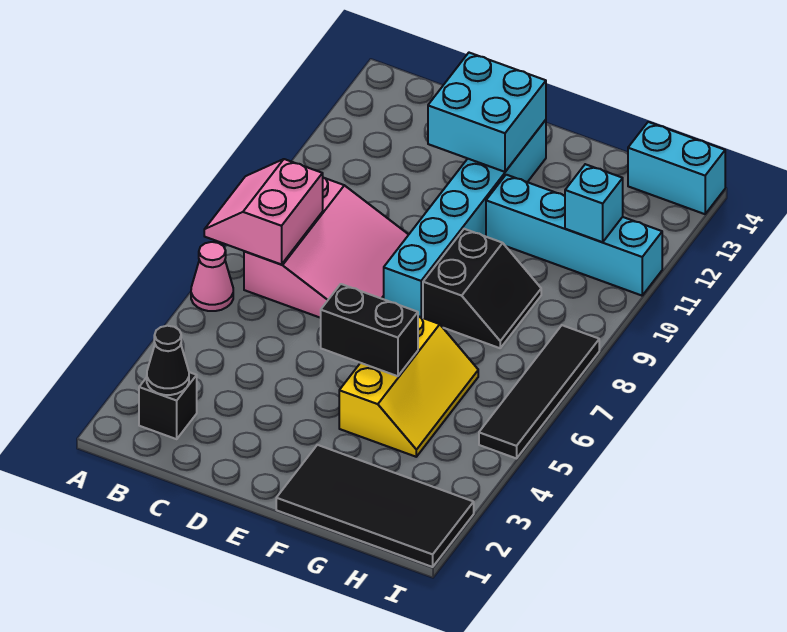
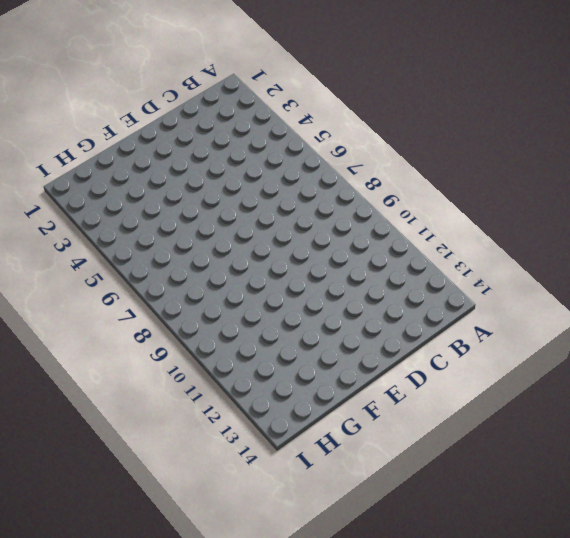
none -> pink cone A6 level 1
none -> black brick B2 level 1
none -> pink slope B7:D9 level 1 top B

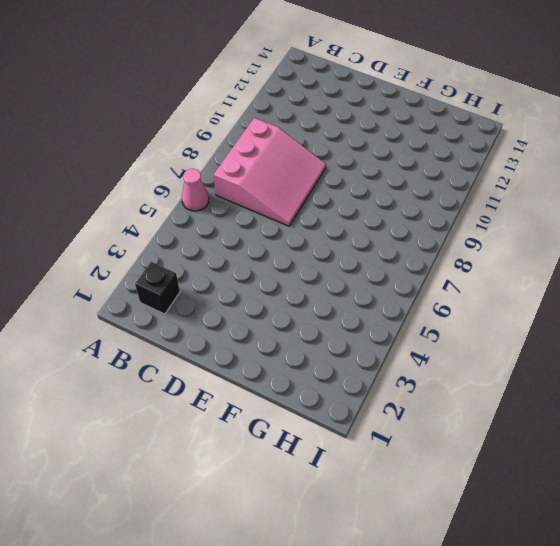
none -> cyan brick E8:E13 level 1
none -> black tile F1:I2 level 1
none -> yellow slope F4:G6 level 1 top F

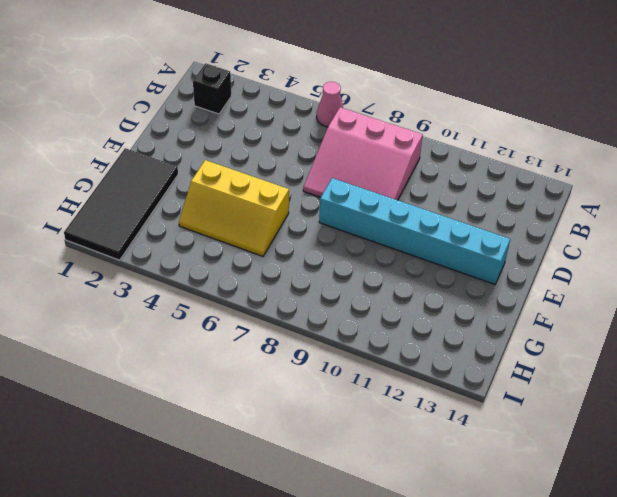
none -> black slope F8:G9 level 1 top F
none -> cyan brick F11:I11 level 1
none -> cyan brick H14:I14 level 1

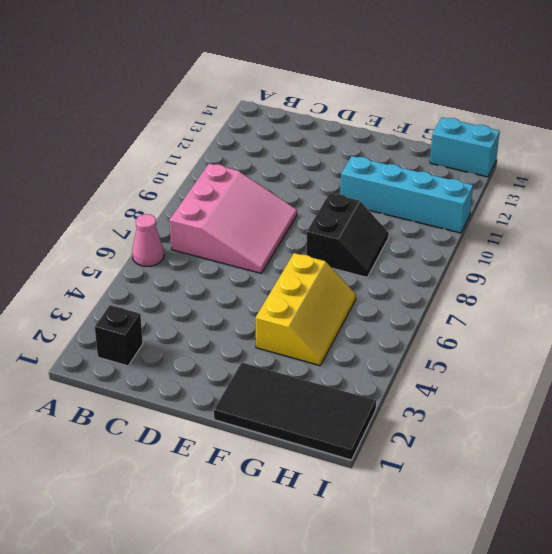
none -> cyan brick E8:E13 level 1
none -> black tile I5:I8 level 1
none -> pink slope A7:B8 level 2 top B

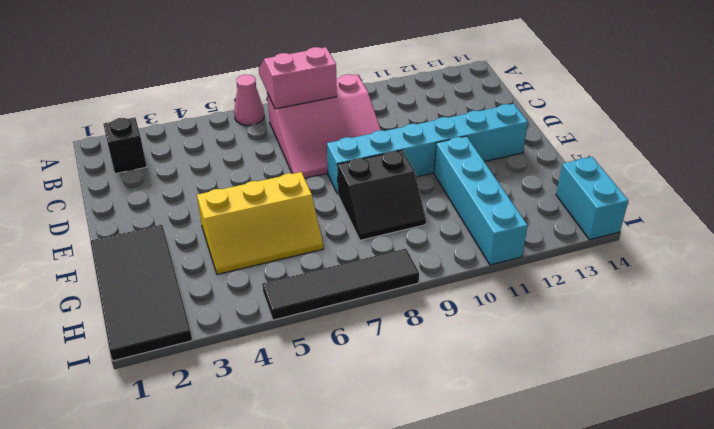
none -> black cone B2 level 2
none -> cyan brick D12:E13 level 2
none -> black brick E5:F5 level 2

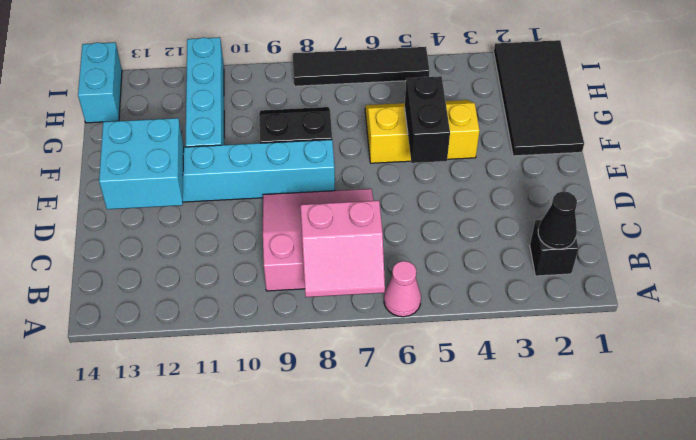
none -> cyan brick H11 level 2

